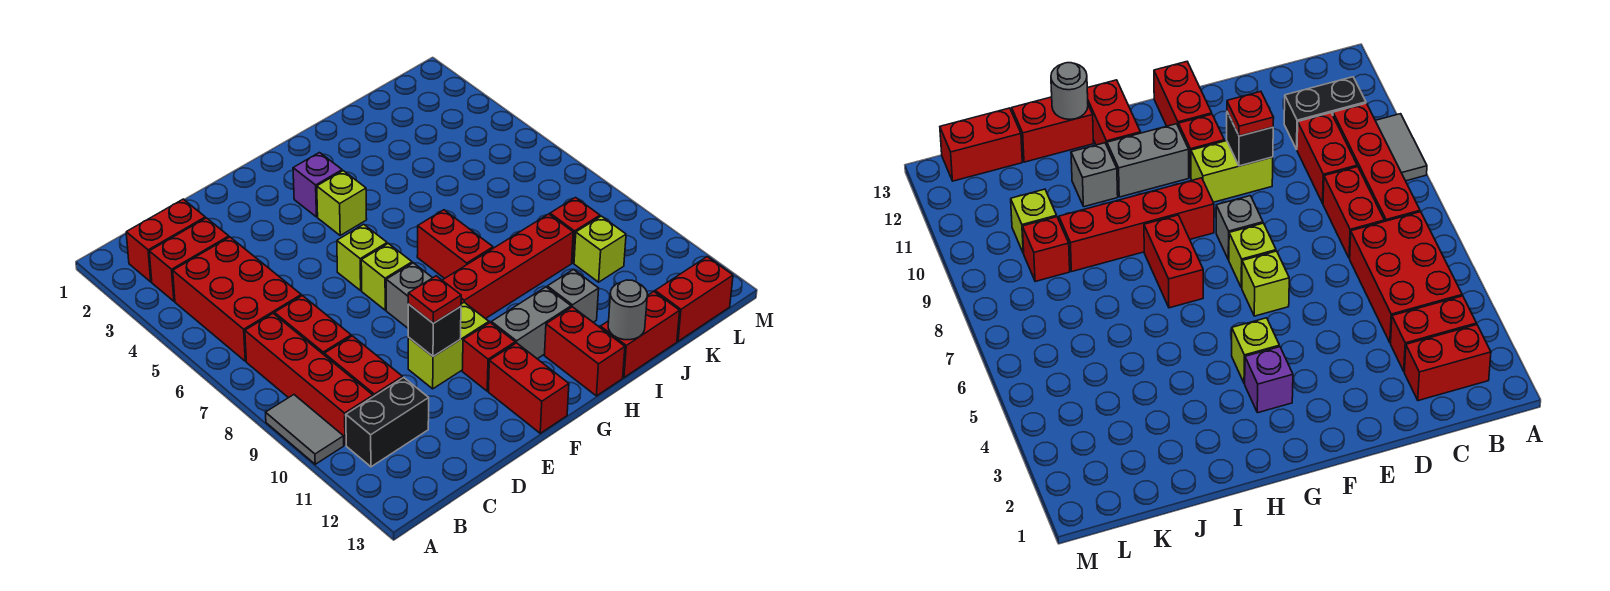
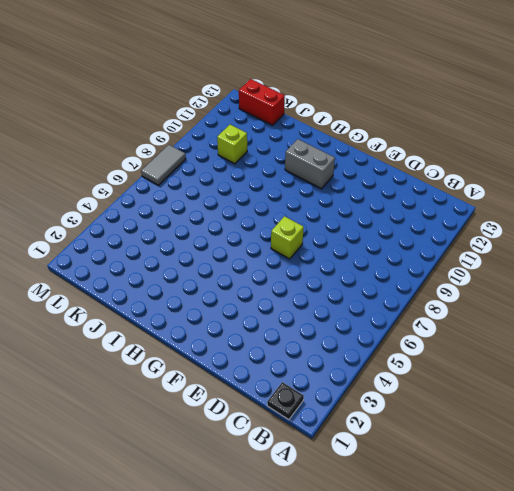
black plate B1 level 1 -> none
grey tile M7:M8 level 1 -> grey tile A9:A10 level 1
none -> red brick B2:C2 level 1
none -> red brick B3:C3 level 1
none -> red brick B4:C6 level 1

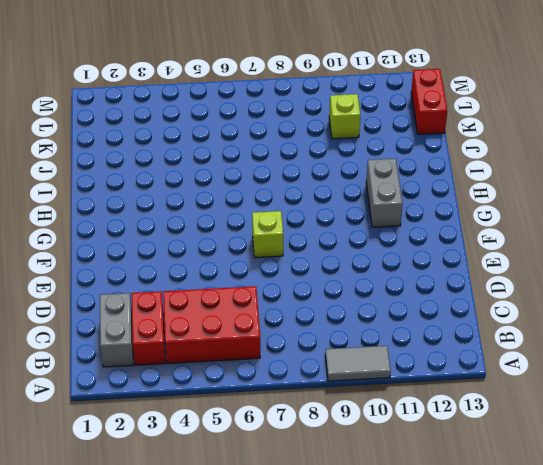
grey brick B2:C2 level 1 -> red brick B2:C2 level 1
none -> red brick B7:B10 level 1
none -> black brick B11:C11 level 1
none -> red brick C7:C8 level 1

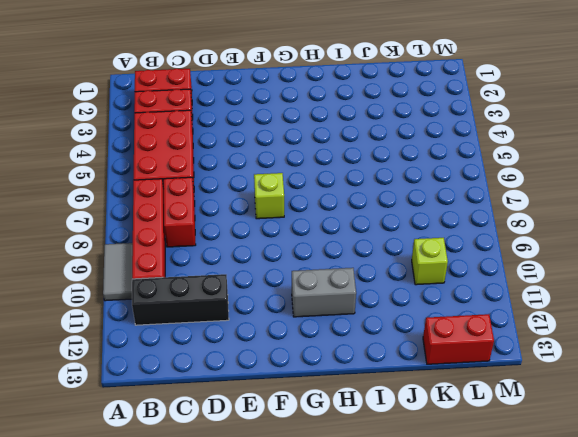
black brick B11:D11 level 1 -> black brick B11:C11 level 1
none -> red brick C9:C10 level 1
none -> lime brick E10:F10 level 1
none -> lime brick F6 level 1

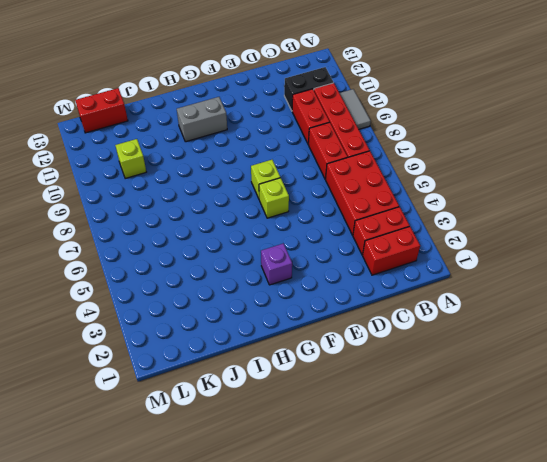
none -> lime brick E10:F10 level 1
none -> grey brick F8 level 1
none -> red brick F11 level 1

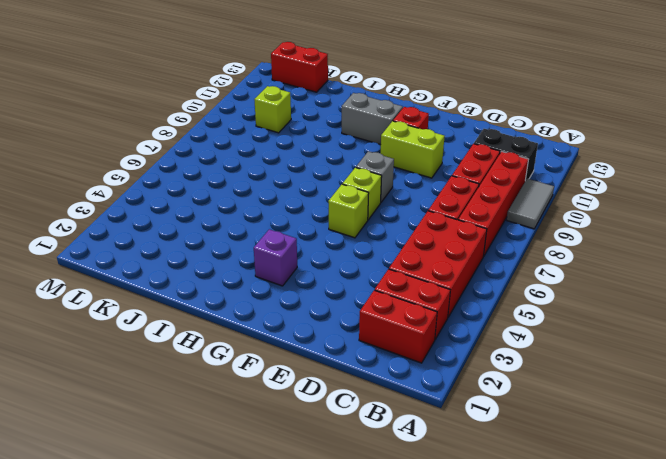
none -> red brick F12:F13 level 1
none -> lime brick G4 level 1
none -> red brick G9:J9 level 1

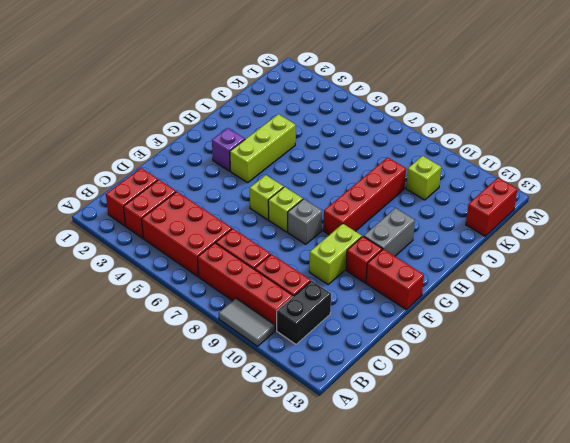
lime brick G4:I4 level 1 -> lime brick G4 level 1
none -> red brick H7:H8 level 1
none -> red brick H12:H13 level 1
none -> grey brick I11 level 1

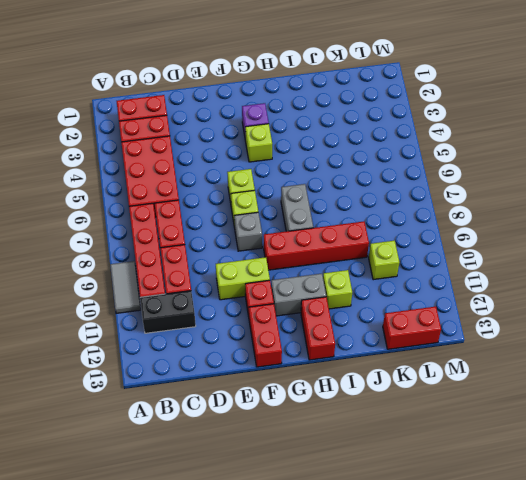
grey brick H7:H8 level 1 -> red brick H7:H8 level 1
lime brick I11 level 1 -> grey brick I11 level 1
none -> red brick I13:J13 level 1
none -> red brick K9 level 1
none -> black brick E10 level 2

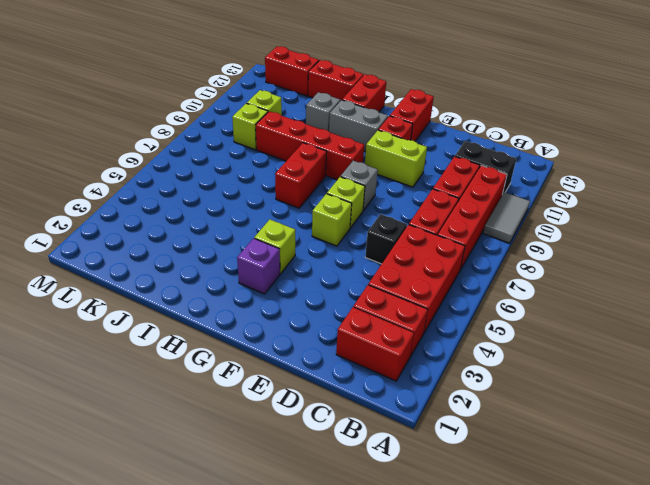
black brick D6 level 1 -> black brick E10 level 2
lime brick K9 level 1 -> red brick K9 level 1
none -> grey round brick I13 level 2
none -> red plate E10 level 3

